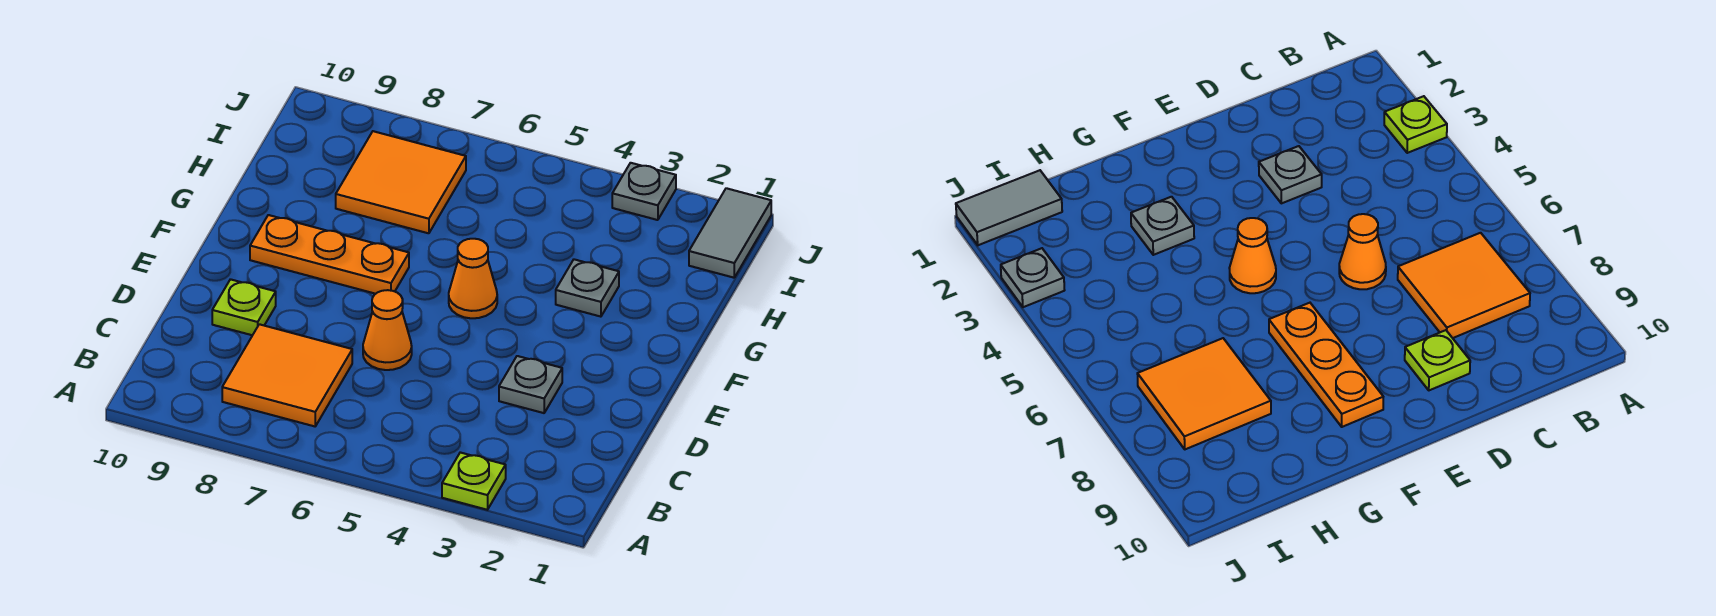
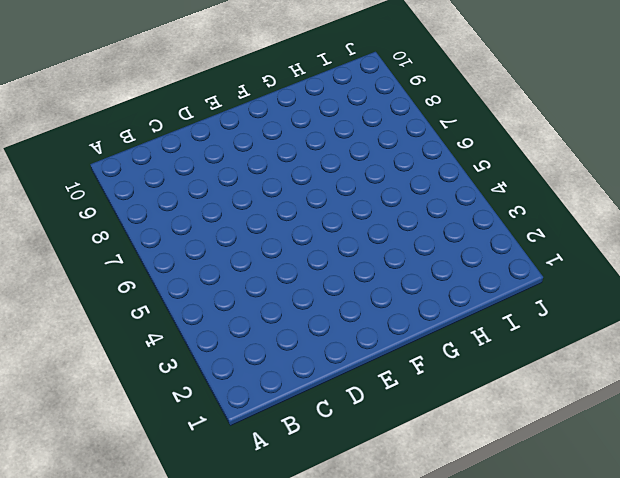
none -> lime plate A3 level 1
none -> orange tile B7:C8 level 1

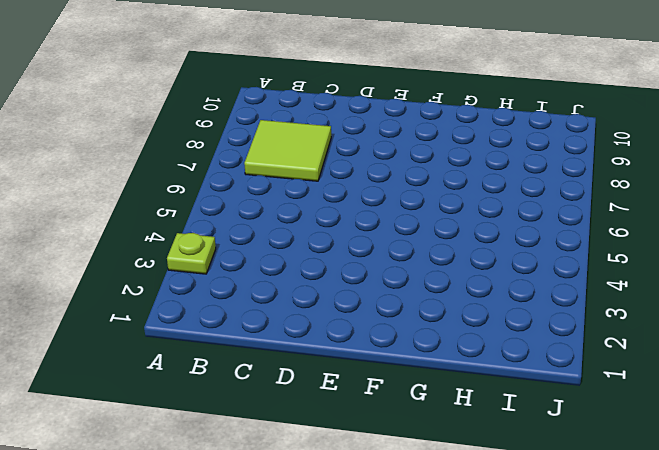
lime tile B7:C8 level 1 -> orange tile B7:C8 level 1
none -> grey plate D3 level 1
none -> orange cone D6 level 1

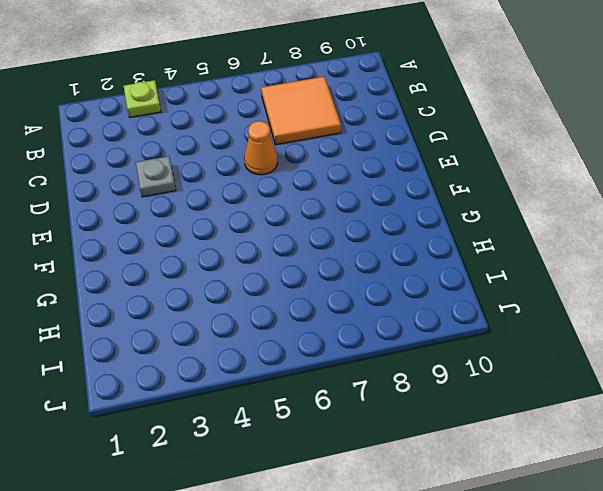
none -> lime plate D9 level 1
none -> orange cone F5 level 1

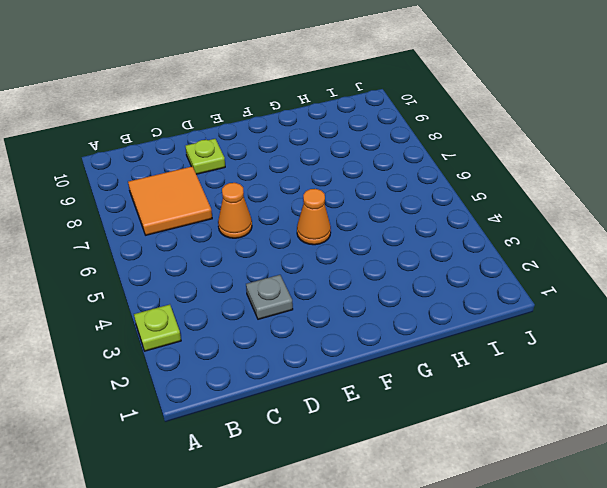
none -> orange plate F7:F9 level 1
none -> grey plate G3 level 1

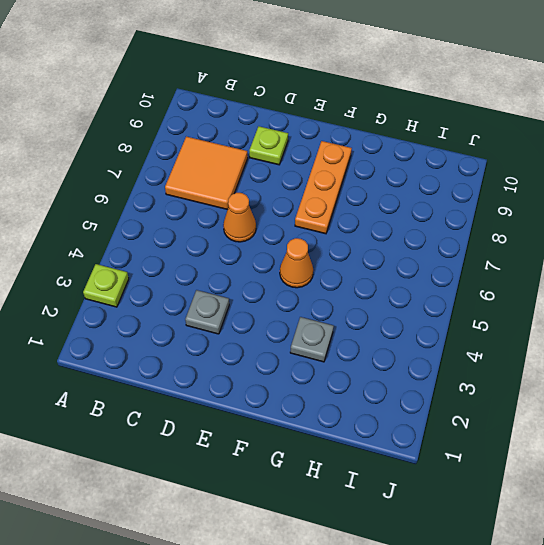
none -> orange tile H7:I8 level 1
none -> grey tile I1:J1 level 1

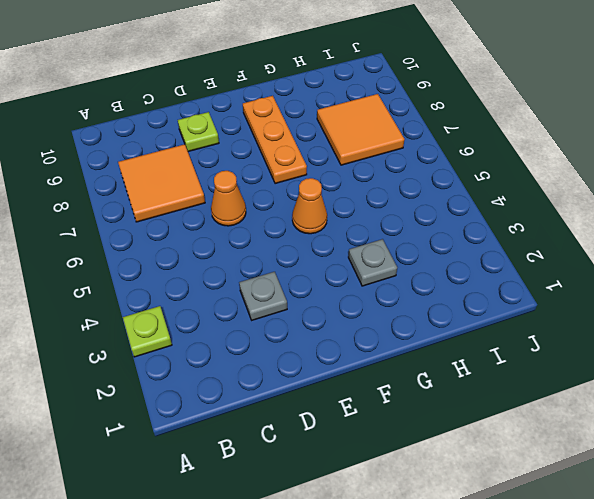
none -> grey tile I1:J1 level 1
none -> grey plate J3 level 1

